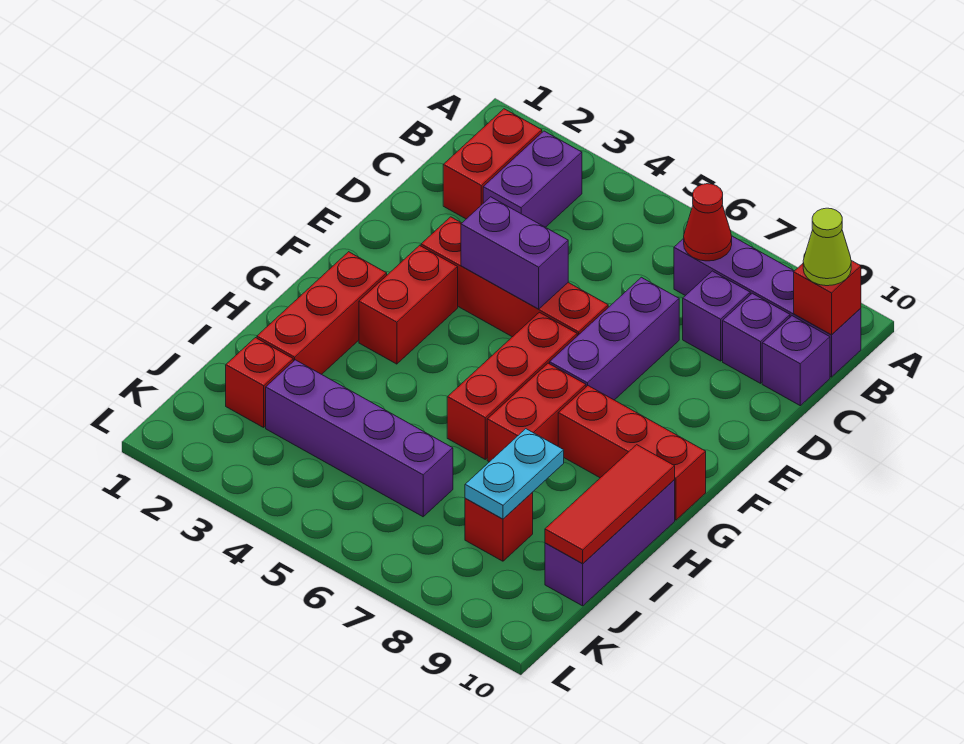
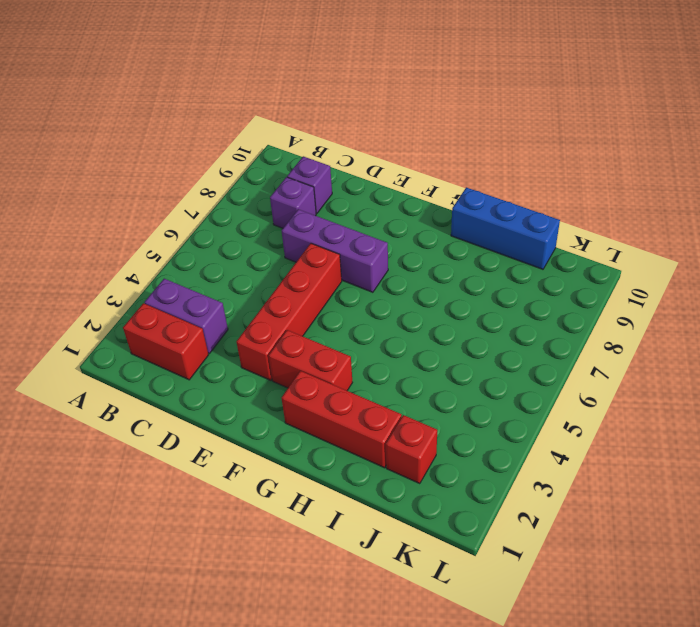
blue brick H10:J10 level 1 -> purple brick H10:J10 level 1
none -> purple brick B7:B10 level 1
none -> purple brick C10 level 1
none -> red brick F6:H6 level 1

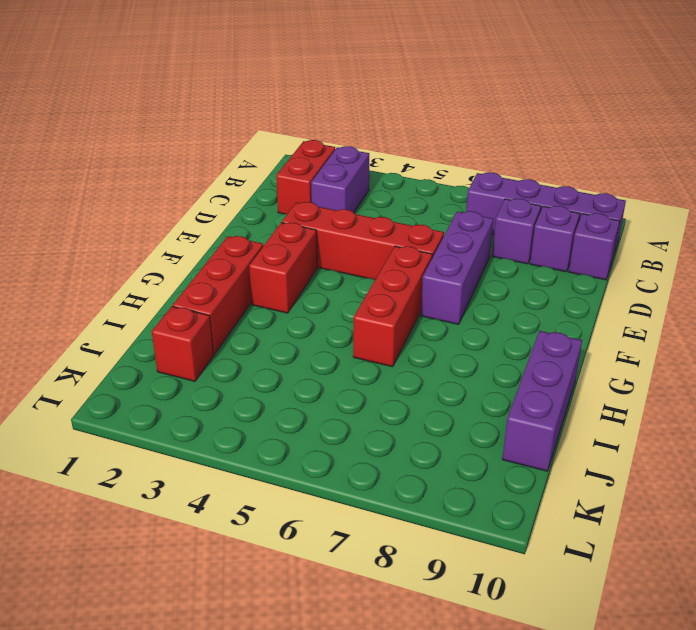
none -> red brick G7:H7 level 1
none -> red brick G8:G10 level 1
none -> purple brick J3:J6 level 1

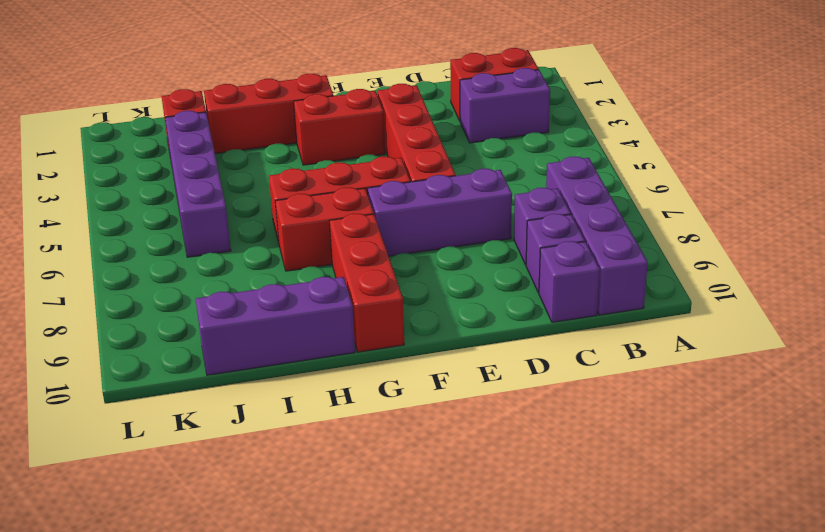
none -> red brick J8 level 1
none -> red cone B7 level 2
none -> red brick B10 level 2

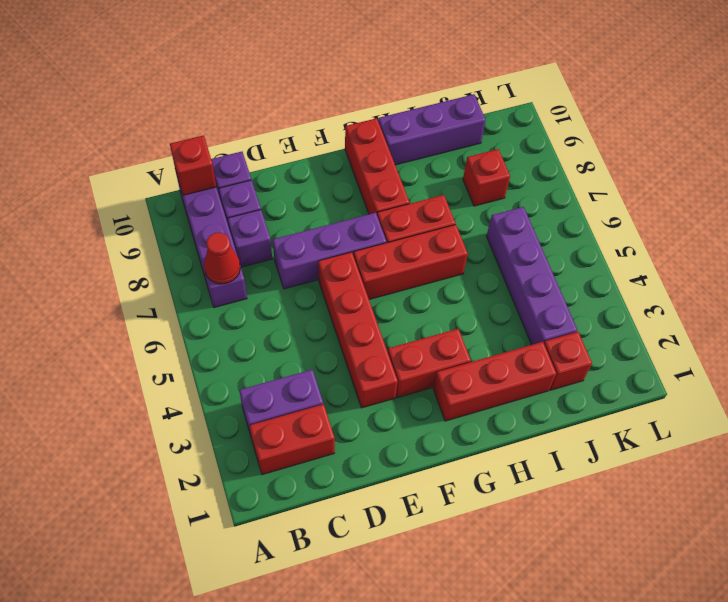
none -> purple brick E4:E5 level 2
none -> red tile H10:J10 level 2
none -> cyan plate I8:J8 level 2

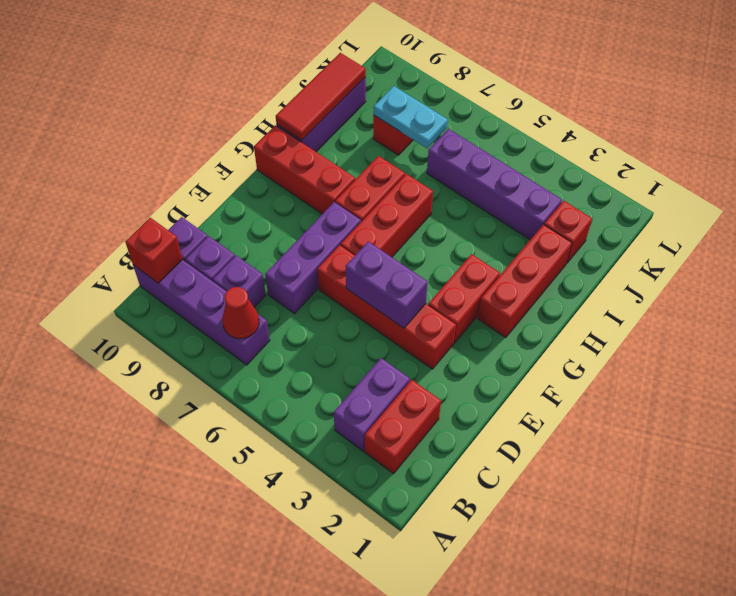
cyan plate J7:J8 level 2 -> cyan plate I8:J8 level 2
none -> lime cone B10 level 3

